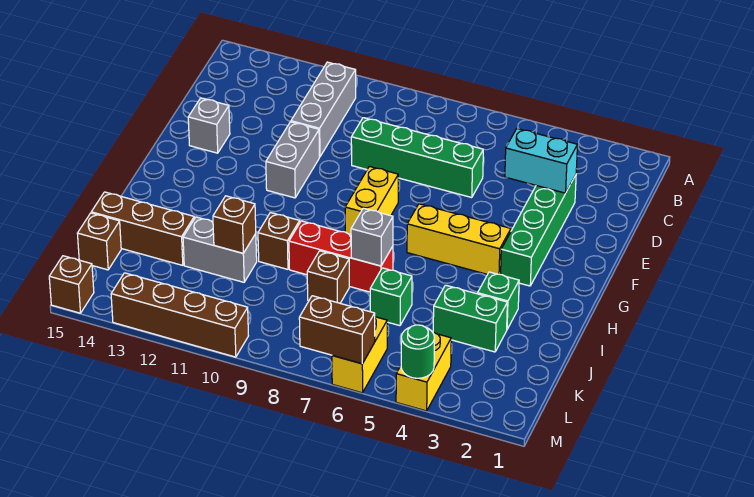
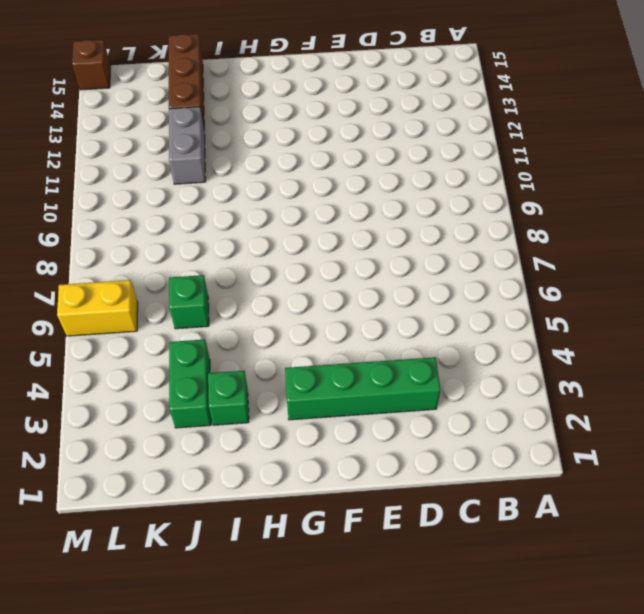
none -> grey brick B11:D11 level 1
none -> green brick D6:D9 level 1
none -> grey brick E11:F11 level 1

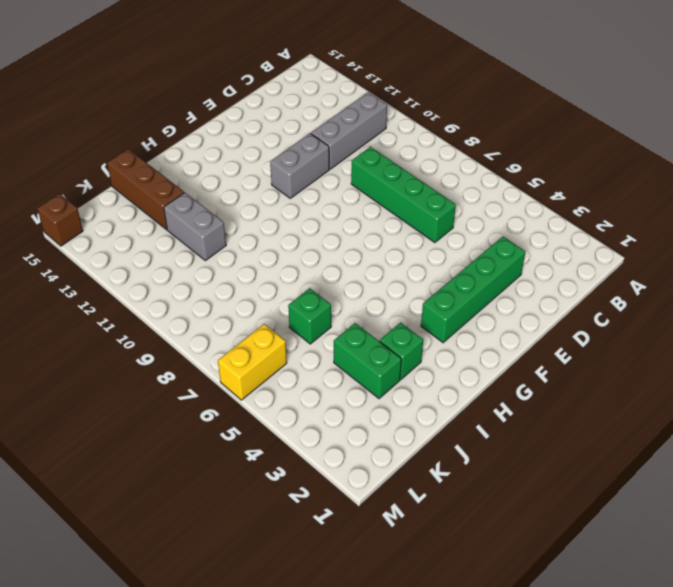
none -> grey brick E14 level 1
none -> yellow brick F8:G8 level 1
none -> yellow brick G4:G6 level 1

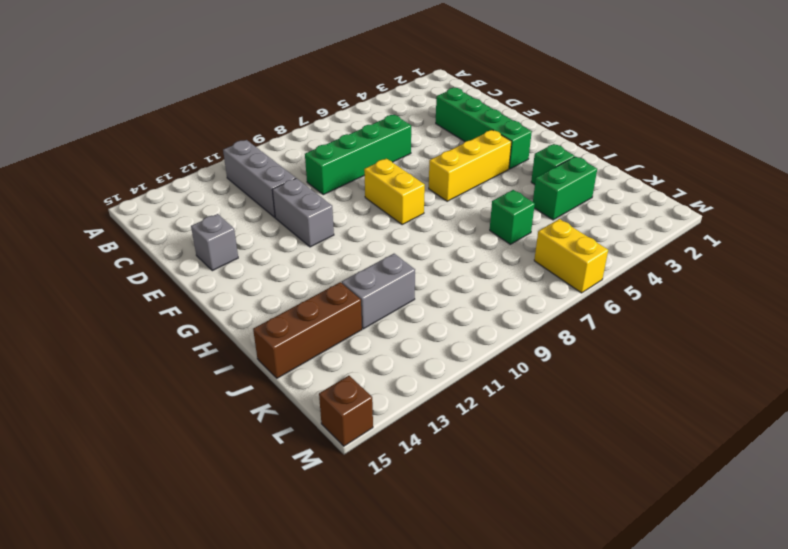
none -> red brick I7:I9 level 1
none -> brown brick I10 level 1
none -> brown brick J8 level 1

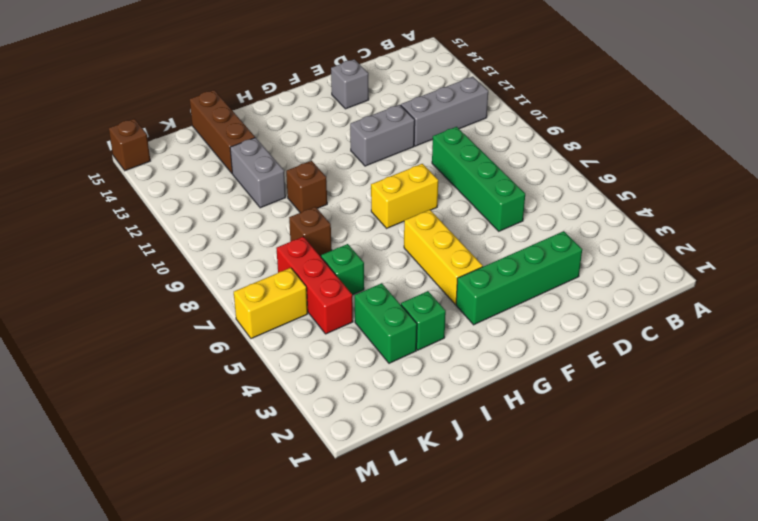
red brick K5:K7 level 1 -> red brick I7:I9 level 1
none -> brown brick K15 level 1
none -> yellow brick L4:M4 level 1
none -> brown brick M10:M13 level 1

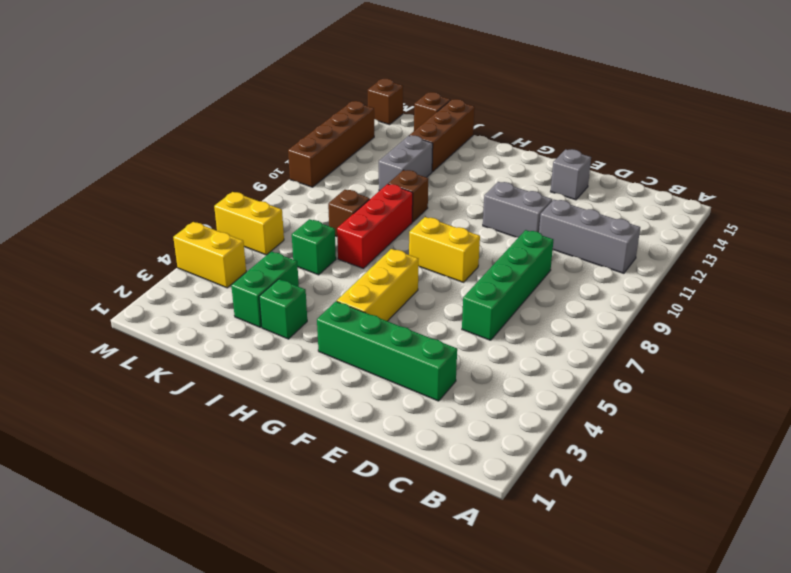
none -> cyan brick D3:D4 level 2
none -> grey brick I7 level 2
none -> brown brick J11 level 2

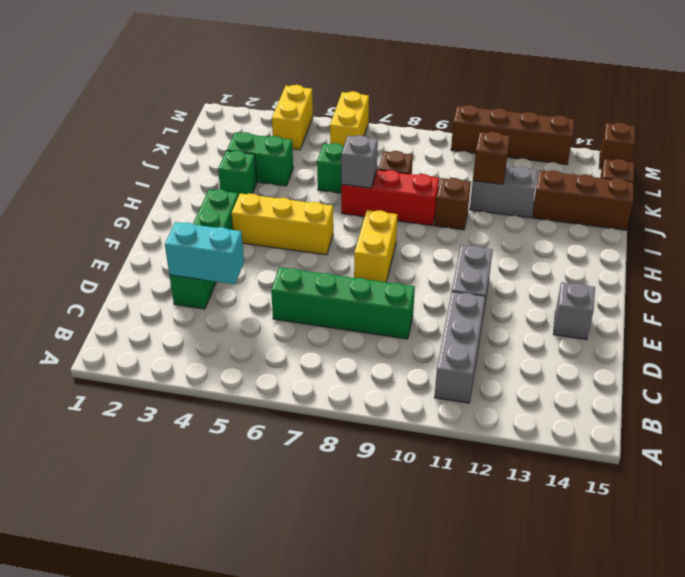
none -> green round brick M4 level 2
none -> brown brick M6:M7 level 2

